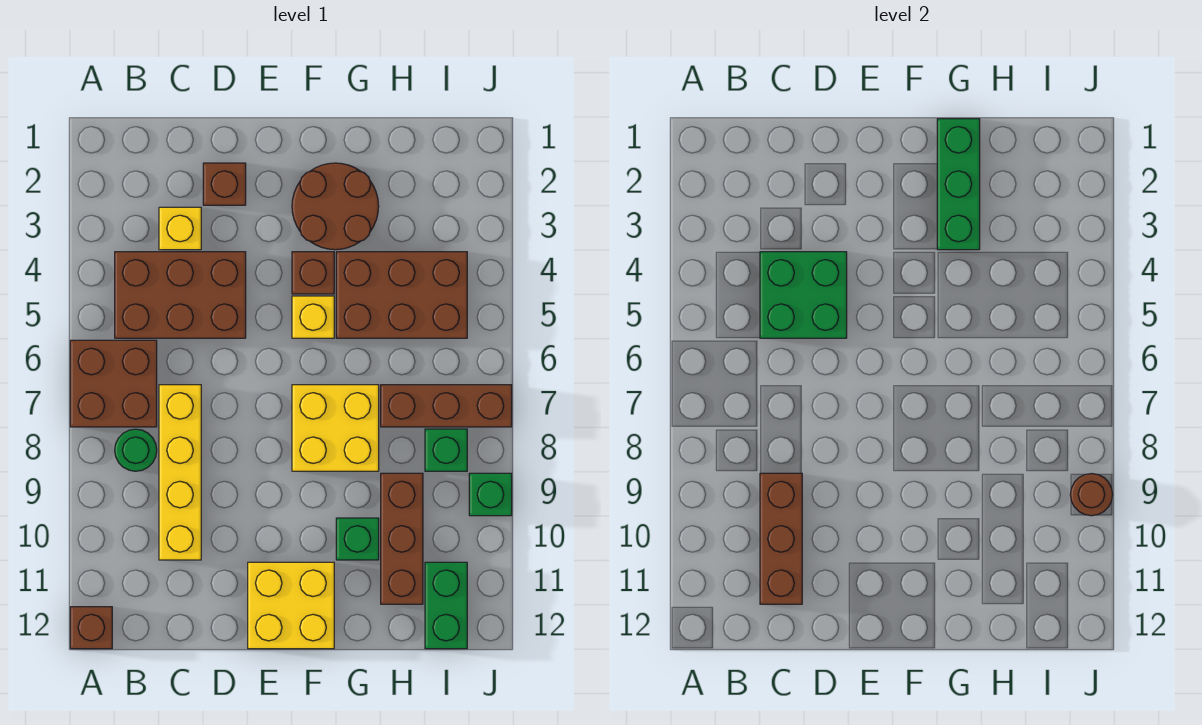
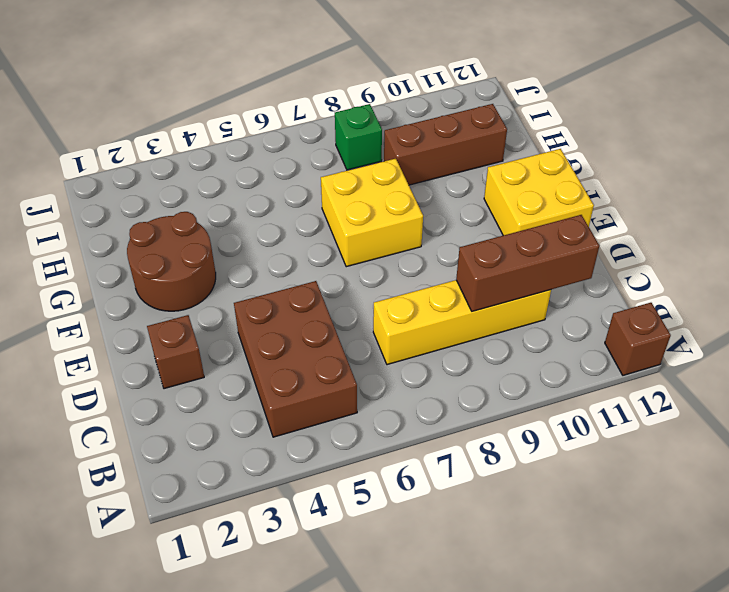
none -> brown brick A6:B7 level 1
none -> green round brick B8 level 1
none -> yellow brick C3 level 1

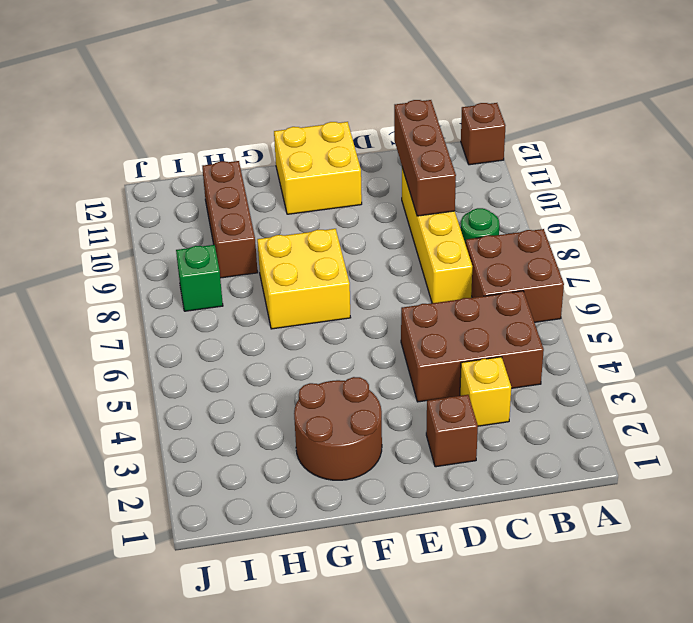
none -> brown brick F4 level 1
none -> yellow brick F5 level 1
none -> brown brick G4:I5 level 1

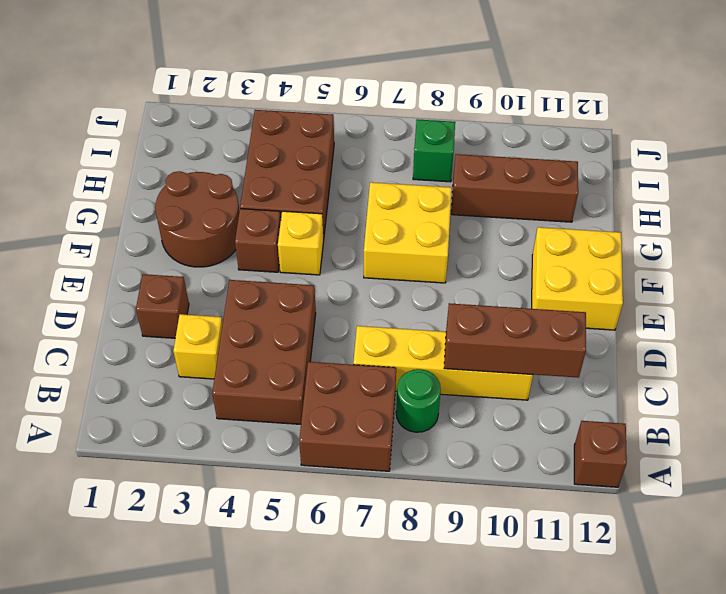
none -> green brick G10 level 1
none -> brown brick H7:J7 level 1
none -> green brick I11:I12 level 1

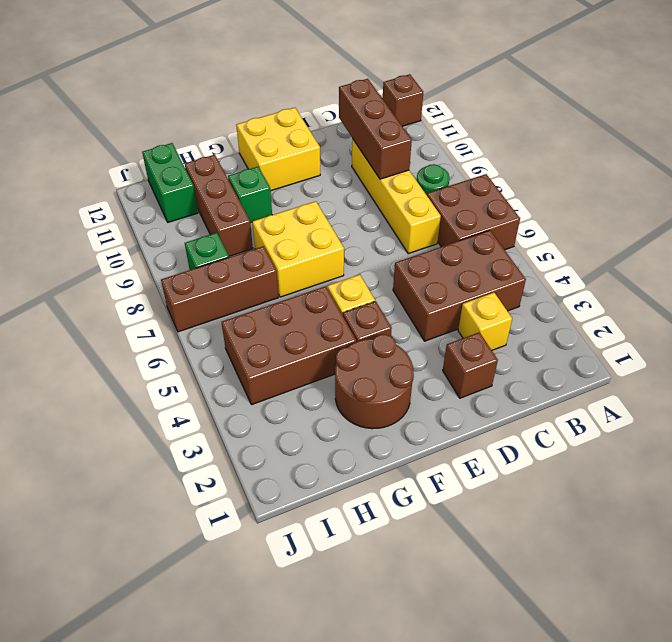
none -> green brick J9 level 1
none -> green brick C4:D5 level 2
none -> green brick G1:G3 level 2

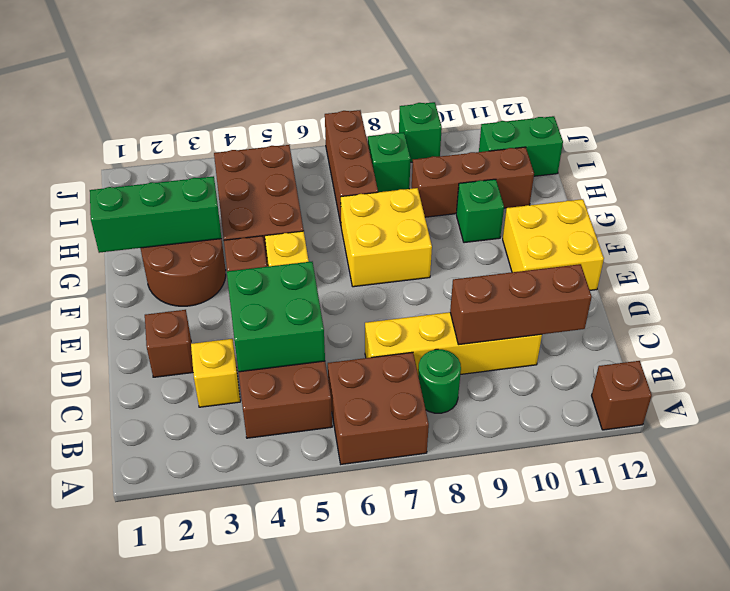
none -> brown round brick J9 level 2

